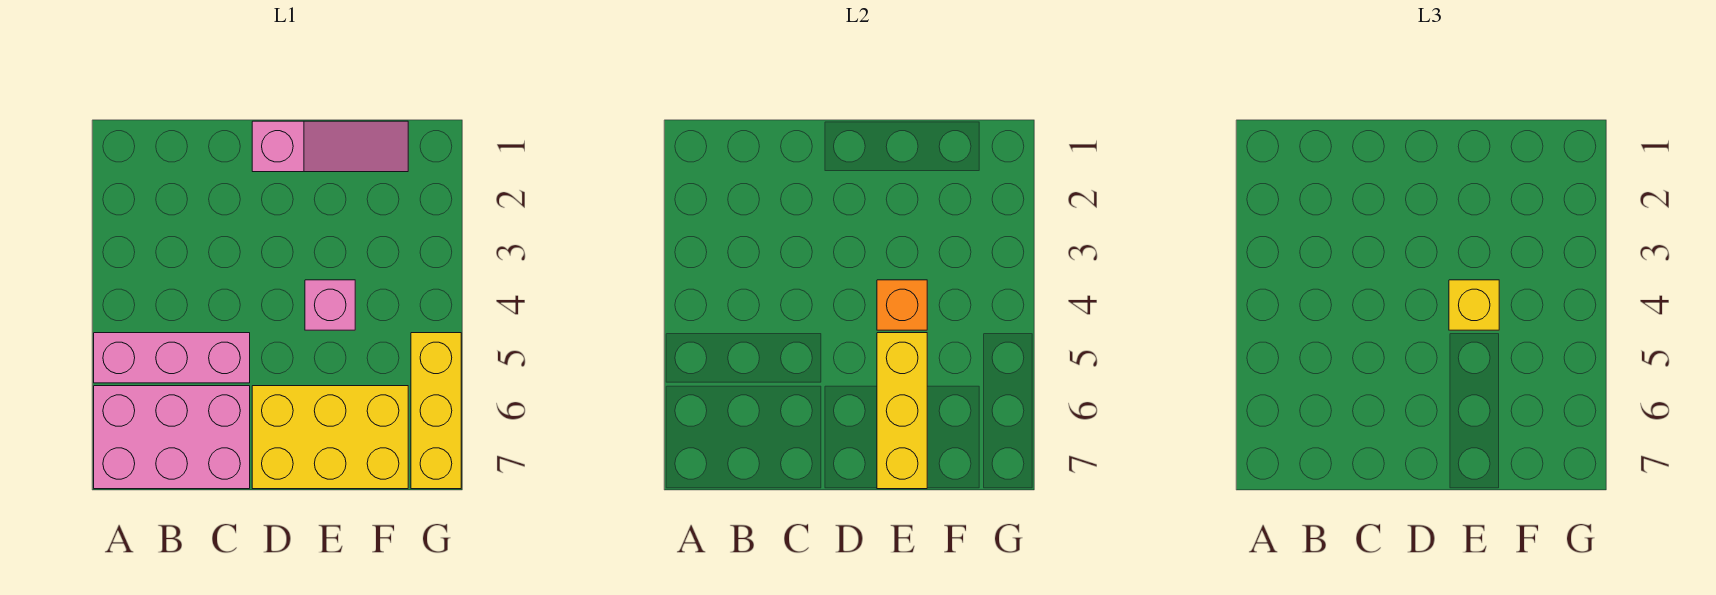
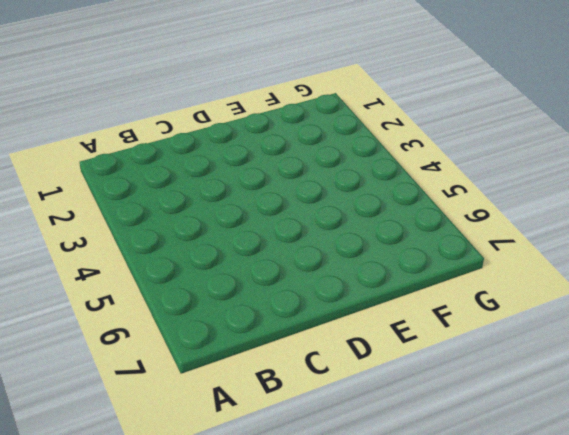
none -> pink brick A5:C5 level 1
none -> pink brick A6:C7 level 1

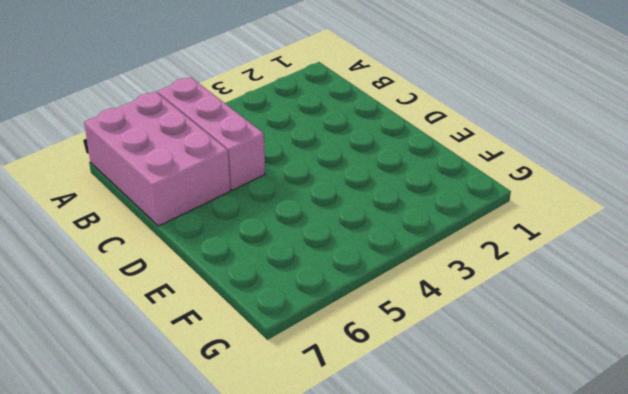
none -> pink slope D1:F1 level 1 top D
none -> yellow brick D6:F7 level 1

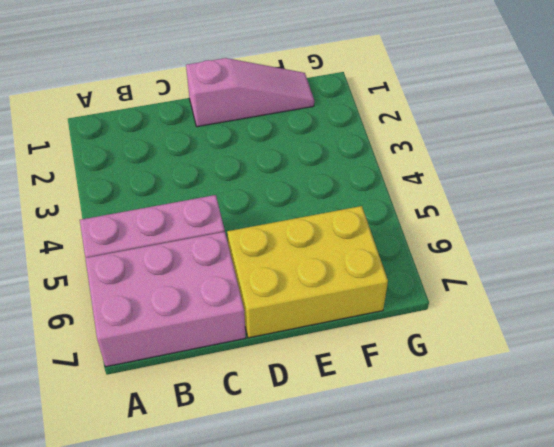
none -> pink brick E4 level 1
none -> yellow brick G5:G7 level 1

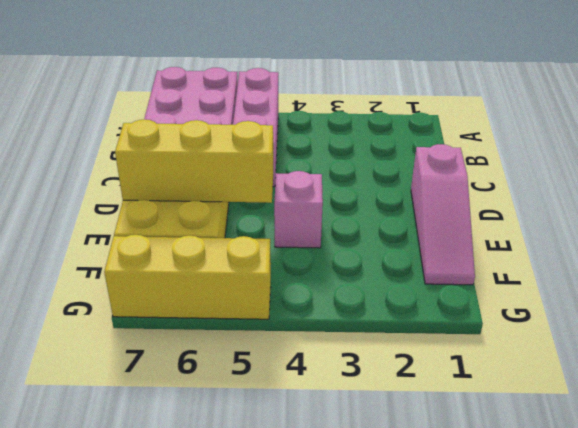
none -> orange brick E4 level 2
none -> yellow brick E4 level 3

